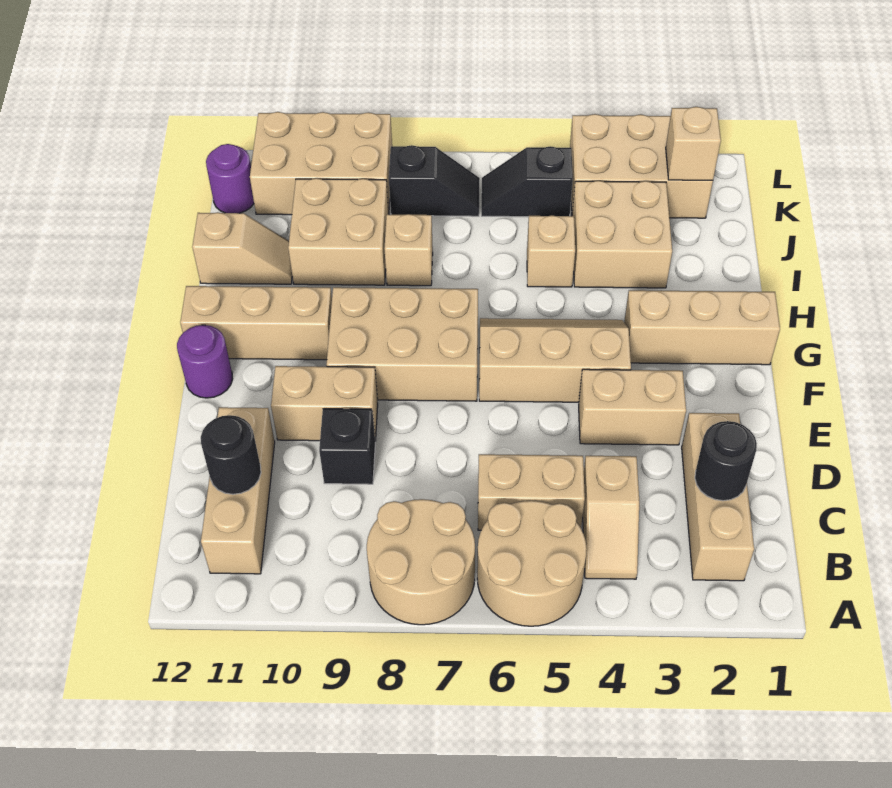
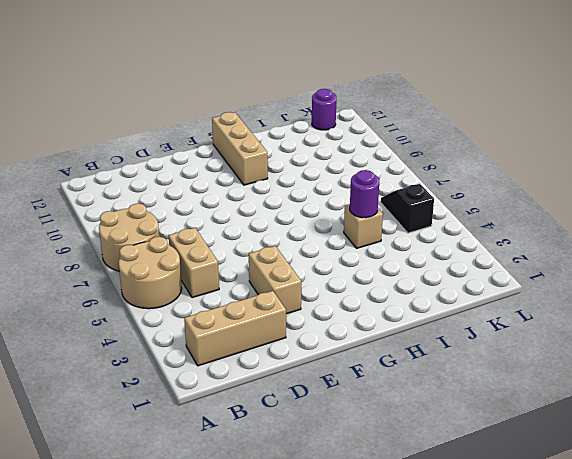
purple round brick I5 level 2 -> purple round brick F12 level 1
none -> tan slope B4:C4 level 1 top C
none -> tan brick B11:D11 level 1
none -> black brick D9 level 1

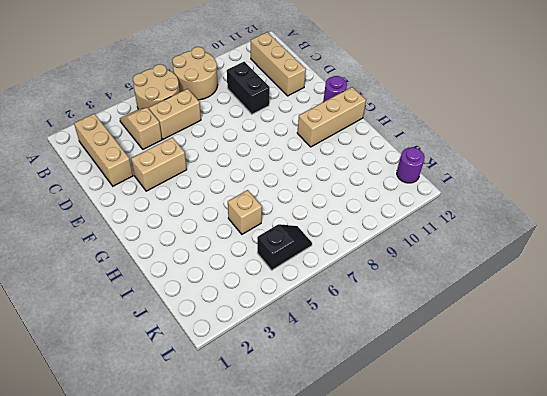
black brick C9:D9 level 1 -> black brick D9 level 1
none -> tan brick E9:E10 level 1
none -> tan slope F4:G6 level 1 top F
none -> tan brick F7:G9 level 1

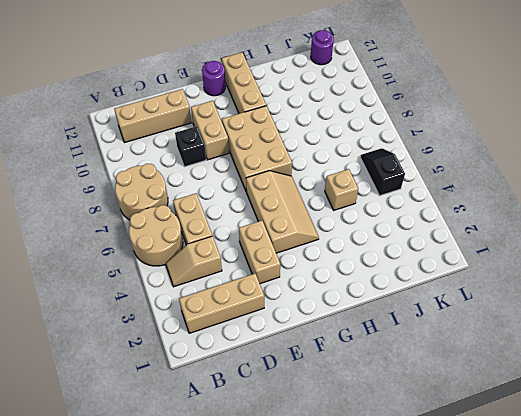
none -> tan brick G1:G3 level 1
none -> tan brick I3:J4 level 1
none -> tan brick I8 level 1

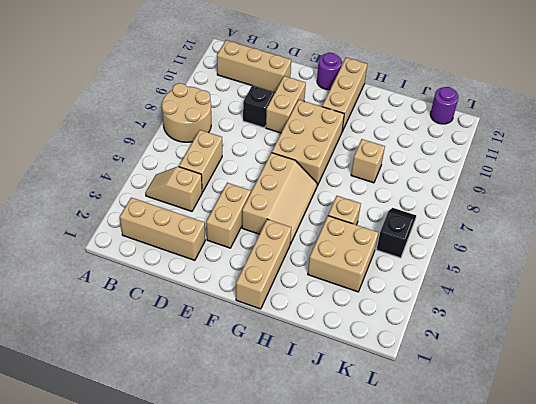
none -> tan round brick A5:B6 level 1
none -> tan brick I9:J10 level 1
none -> tan slope I11:I12 level 1 top 12

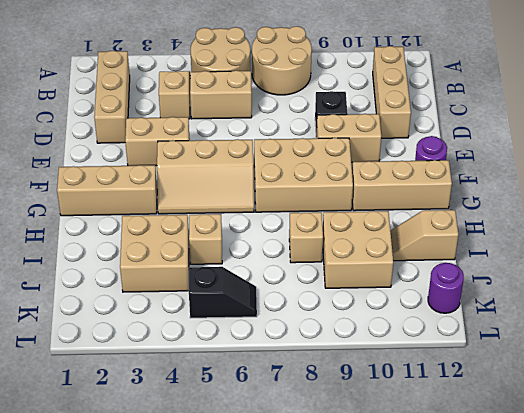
none -> tan brick K2:L4 level 1
none -> black slope K7:K8 level 1 top 8
none -> tan brick K9:L11 level 1

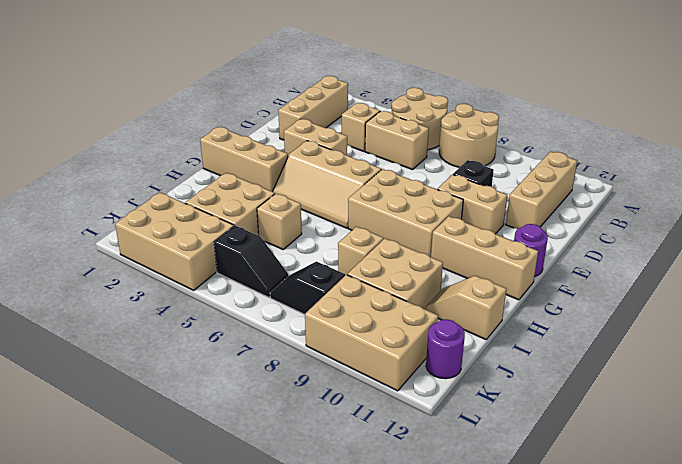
none -> black round brick C2 level 2
none -> black round brick C11 level 2
none -> tan brick K2 level 2

